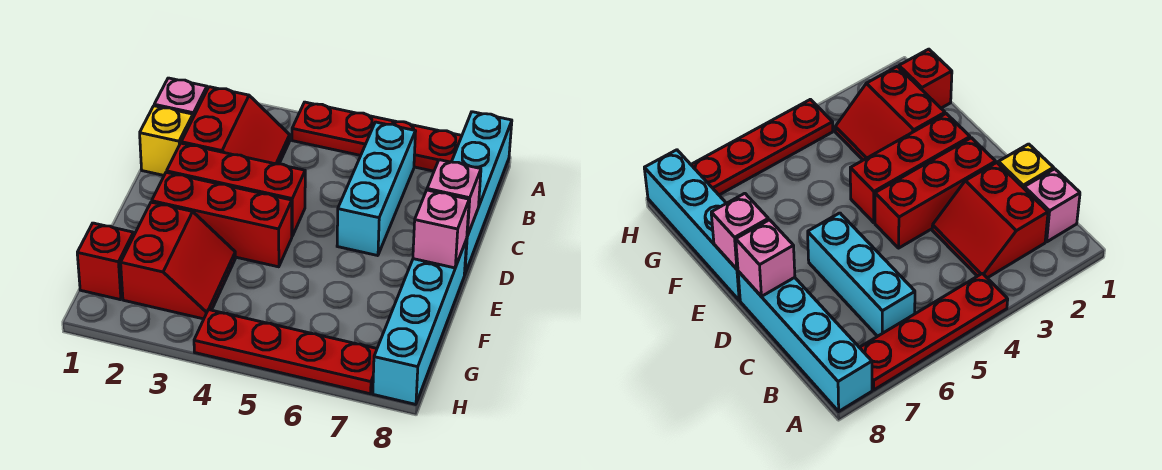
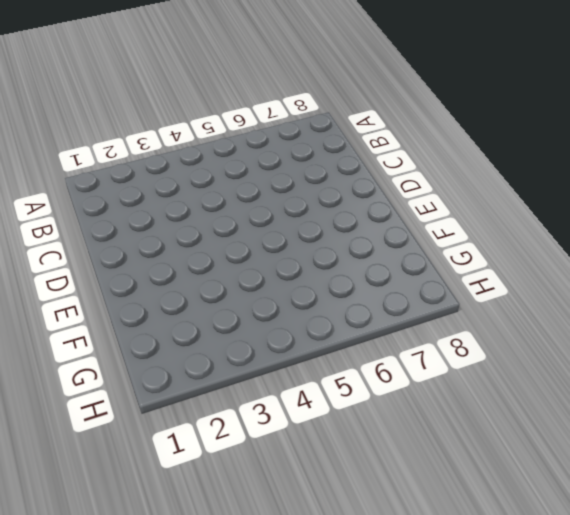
none -> red plate A4:A7 level 1
none -> cyan brick A8:D8 level 1
none -> pink brick B1 level 1

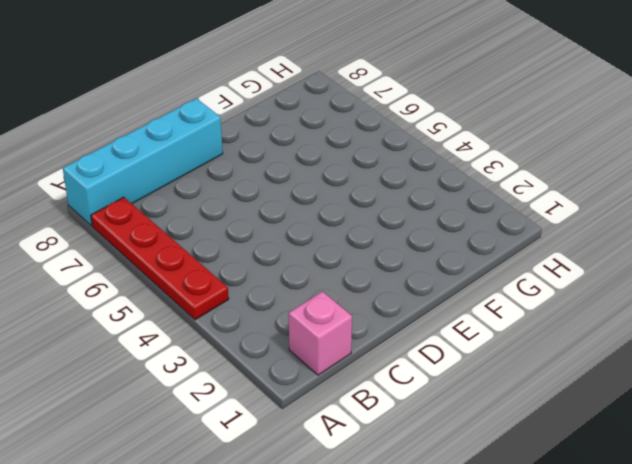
none -> red slope B2:C3 level 1 top 2
none -> cyan brick B6:D6 level 1
none -> yellow brick C1 level 1

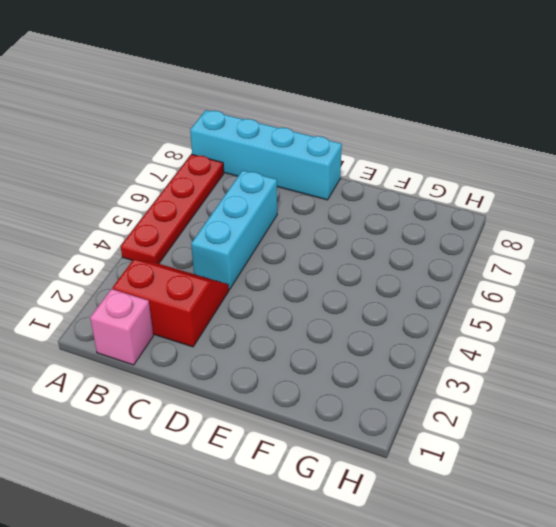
cyan brick C4:C6 level 1 -> cyan brick B6:D6 level 1
none -> yellow brick C1 level 1
none -> red brick D2:D4 level 1
none -> red brick E2:E4 level 1

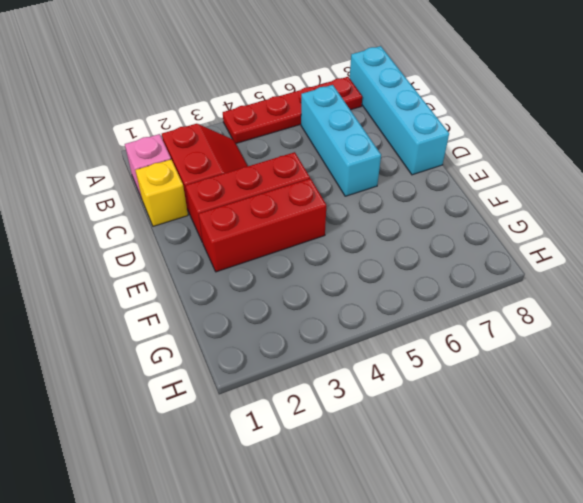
none -> cyan brick E8:H8 level 1
none -> red slope F2:G3 level 1 top 2
none -> red brick G1 level 1

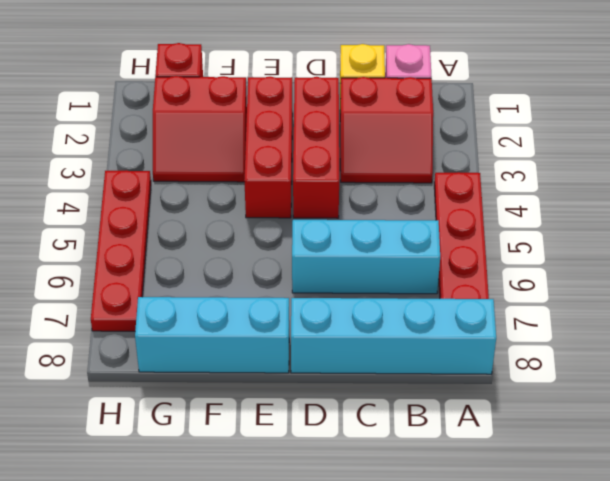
cyan brick E8:G8 level 1 -> cyan brick E8:H8 level 1
none -> pink brick D8 level 2
none -> pink brick E8 level 2

